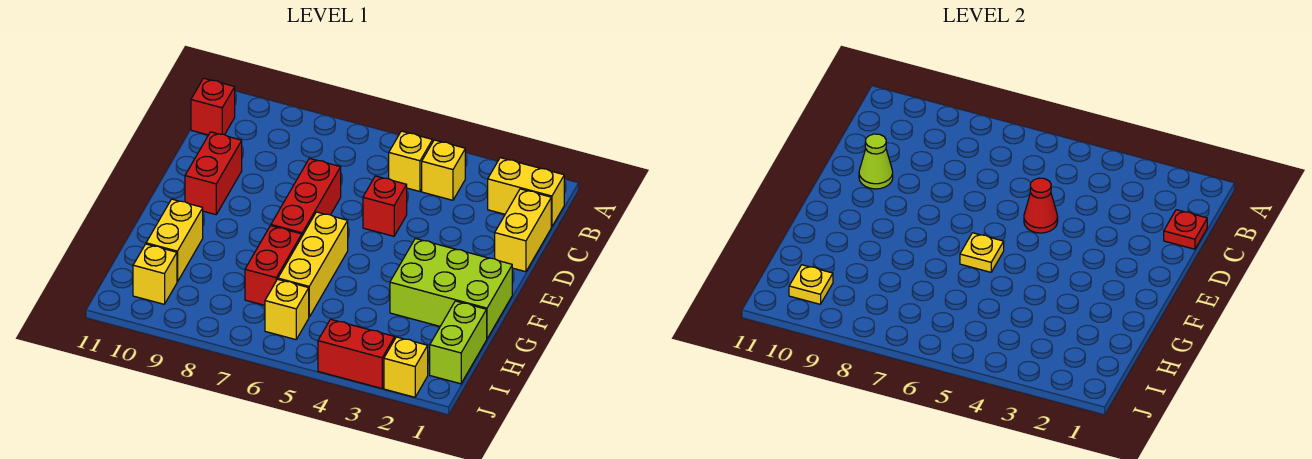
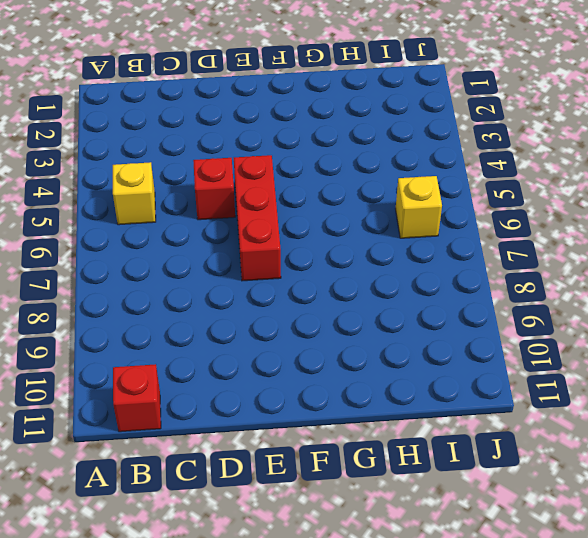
red brick E5:E7 level 1 -> red brick D7:F7 level 1
none -> yellow brick B1:B2 level 1
none -> yellow brick B4 level 1
none -> yellow brick C1:D1 level 1

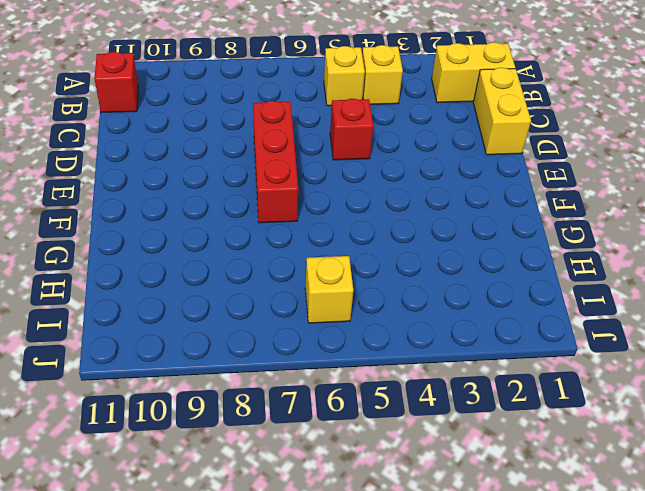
none -> red brick D10:E10 level 1
none -> lime brick F1:G3 level 1
none -> yellow brick F6:H6 level 1

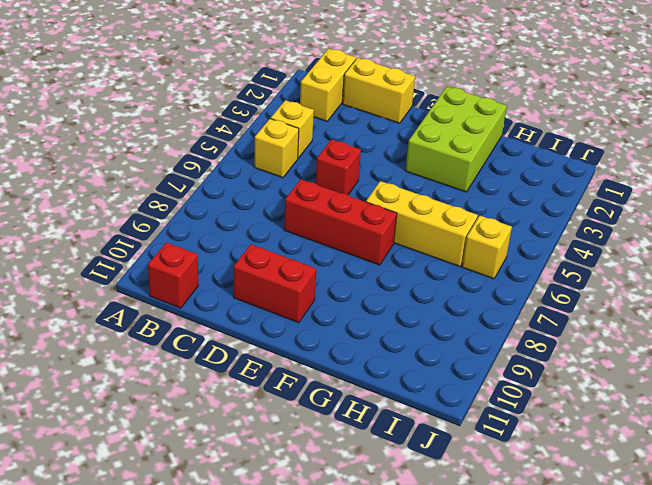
none -> red brick G7:H7 level 1
none -> yellow brick G10:H10 level 1
none -> lime brick H1:I1 level 1

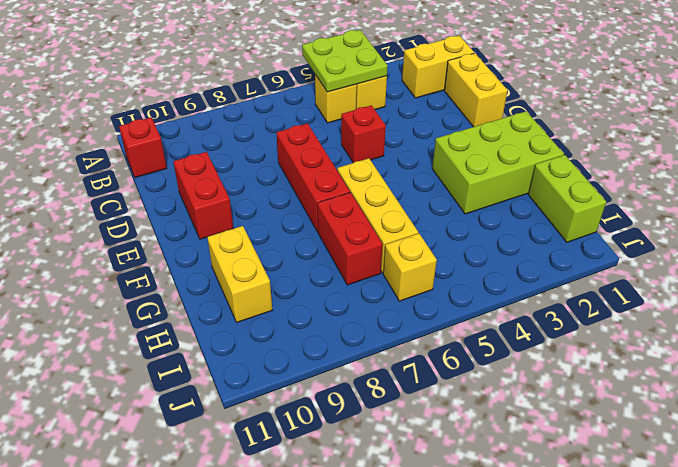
lime plate A4:B5 level 2 -> none
none -> yellow brick I10 level 1
none -> yellow brick J2 level 1
none -> red brick J3:J4 level 1

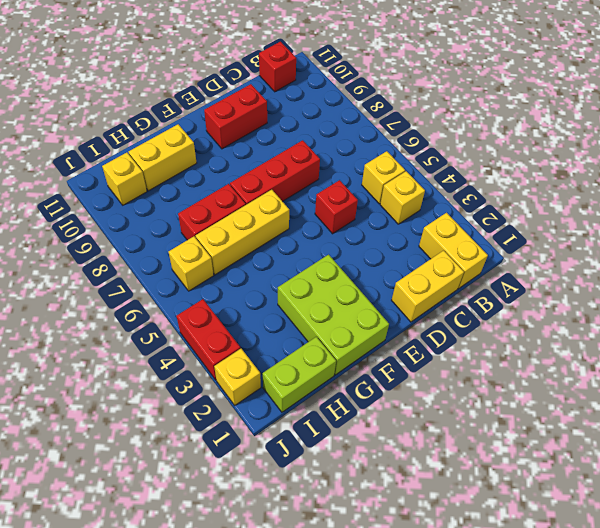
none -> red plate C1 level 2
none -> red cone D5 level 2
none -> lime cone D10 level 2

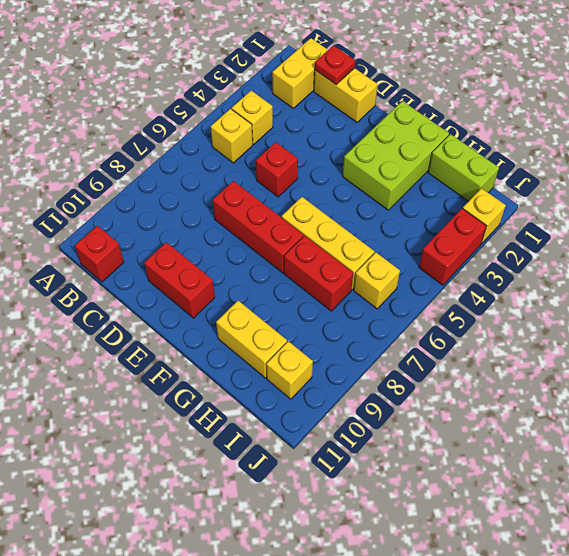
none -> red cone D5 level 2
none -> lime cone D10 level 2
none -> yellow plate F6 level 2

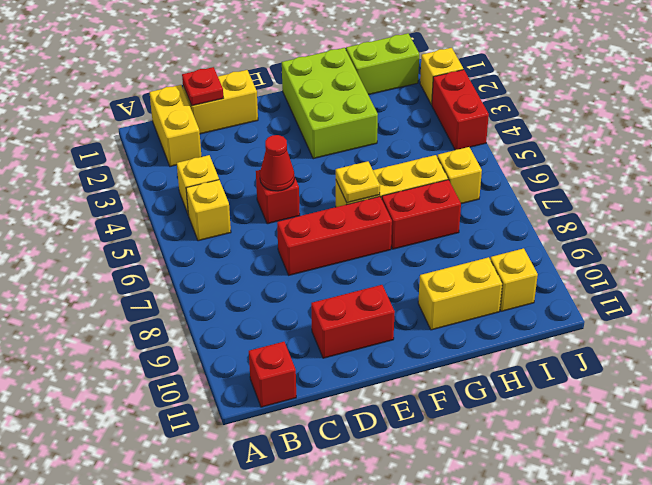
none -> lime cone D10 level 2
none -> yellow plate I10 level 2

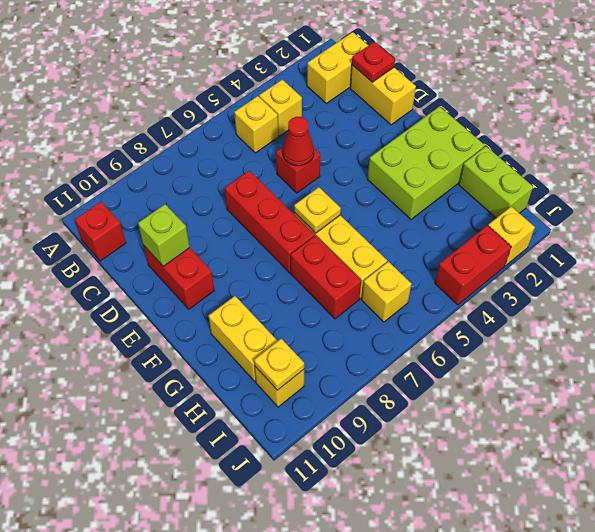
lime brick D10 level 2 -> lime cone D10 level 2

